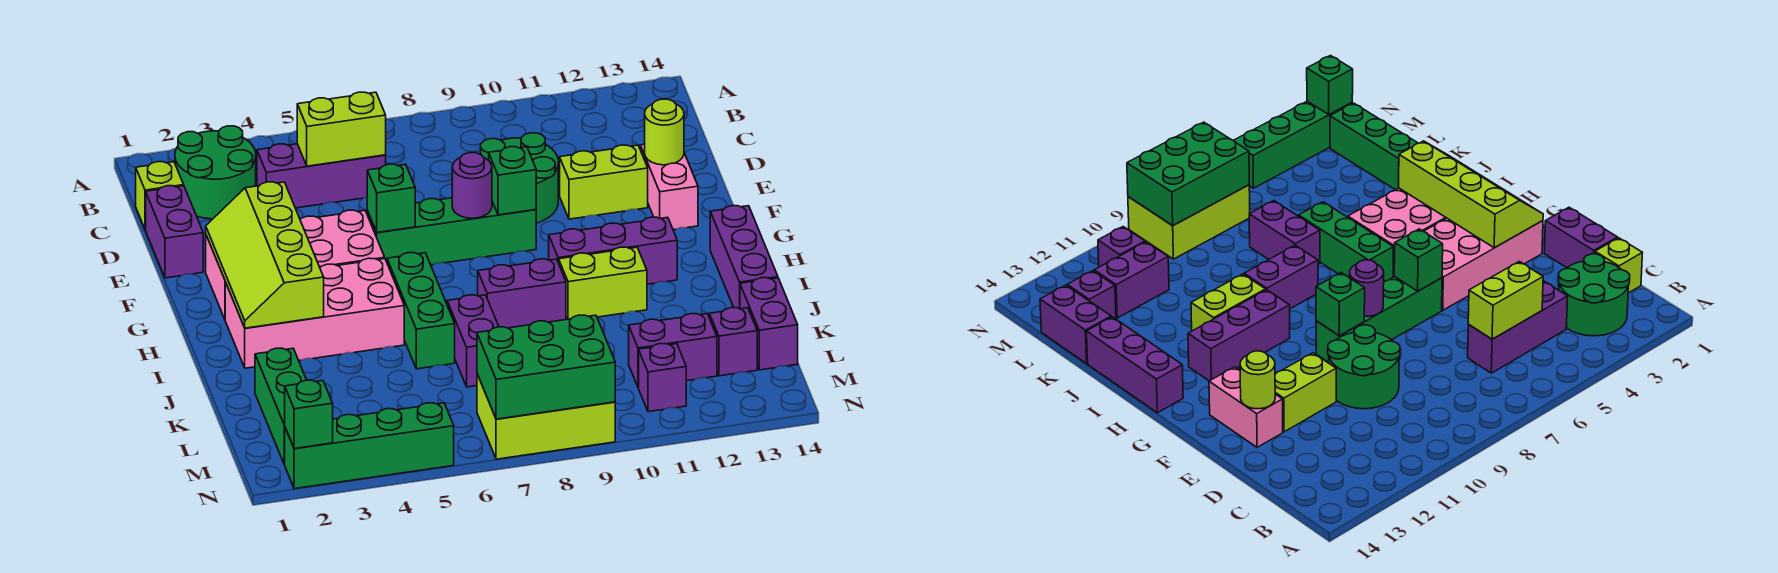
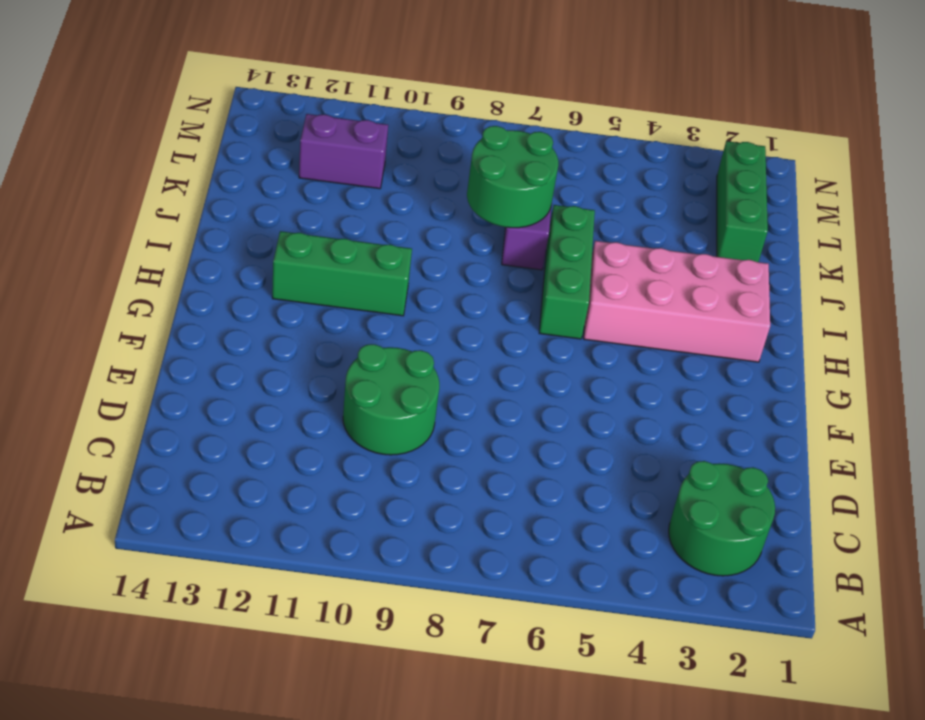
green brick H10:H12 level 1 -> purple brick H10:H12 level 1
green round brick J7:K8 level 2 -> none
none -> lime brick C1 level 1
none -> purple brick C4:C6 level 1
none -> purple brick D1:E1 level 1
none -> lime brick E11:E12 level 1

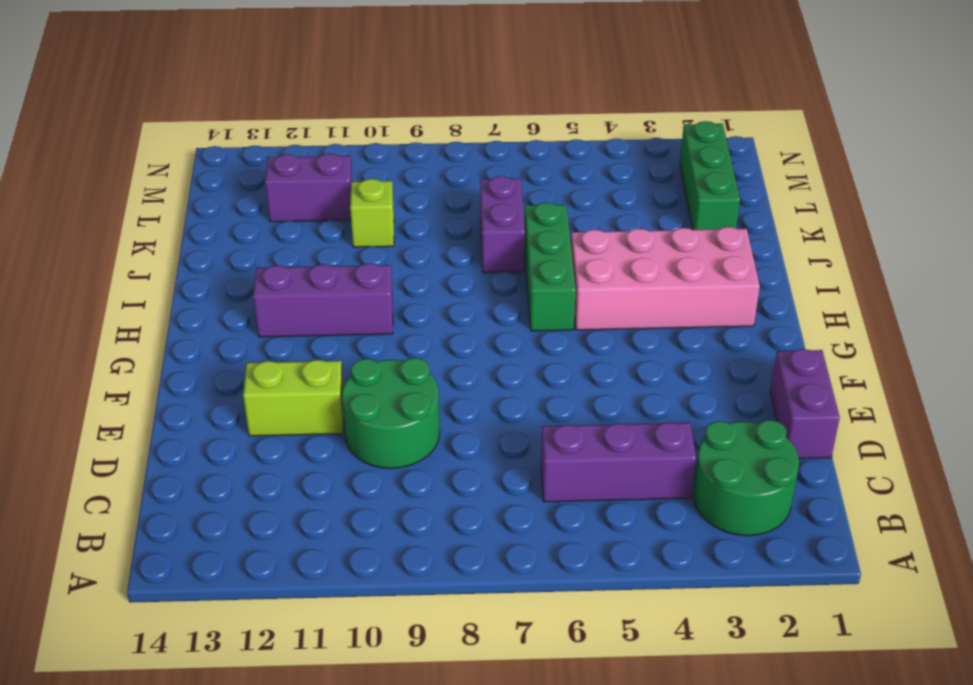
lime brick K10 level 1 -> lime brick C1 level 1
none -> pink brick E13:F13 level 1
none -> pink brick F2:G5 level 1
none -> green brick F6:F9 level 1
none -> purple brick H14:J14 level 1

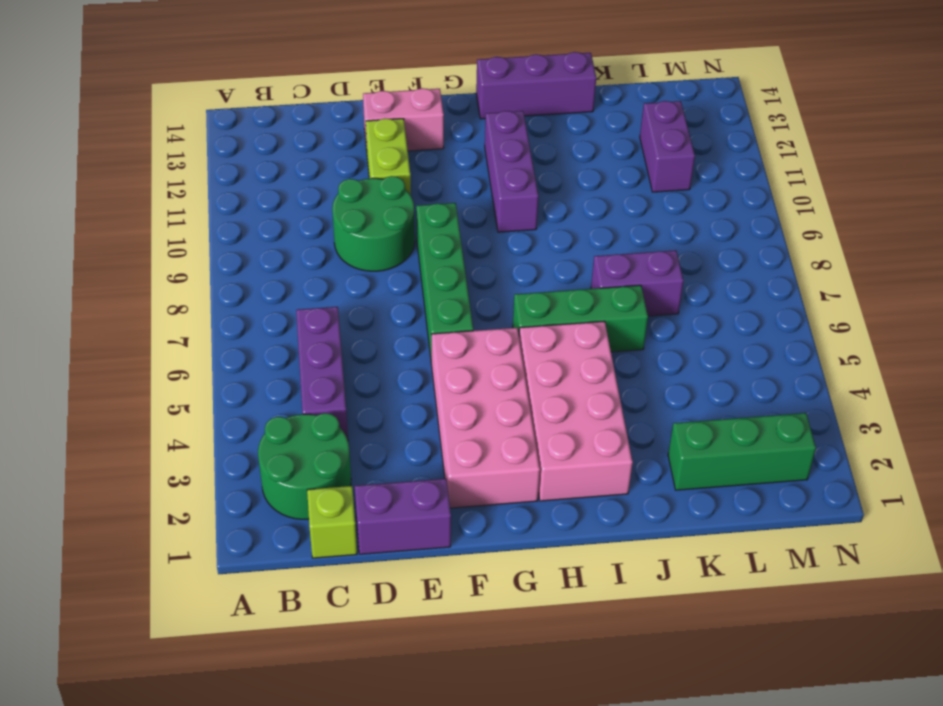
none -> purple brick I8:I9 level 1
none -> lime brick I10:I11 level 1
none -> purple brick K14:L14 level 1
none -> purple brick L13 level 1

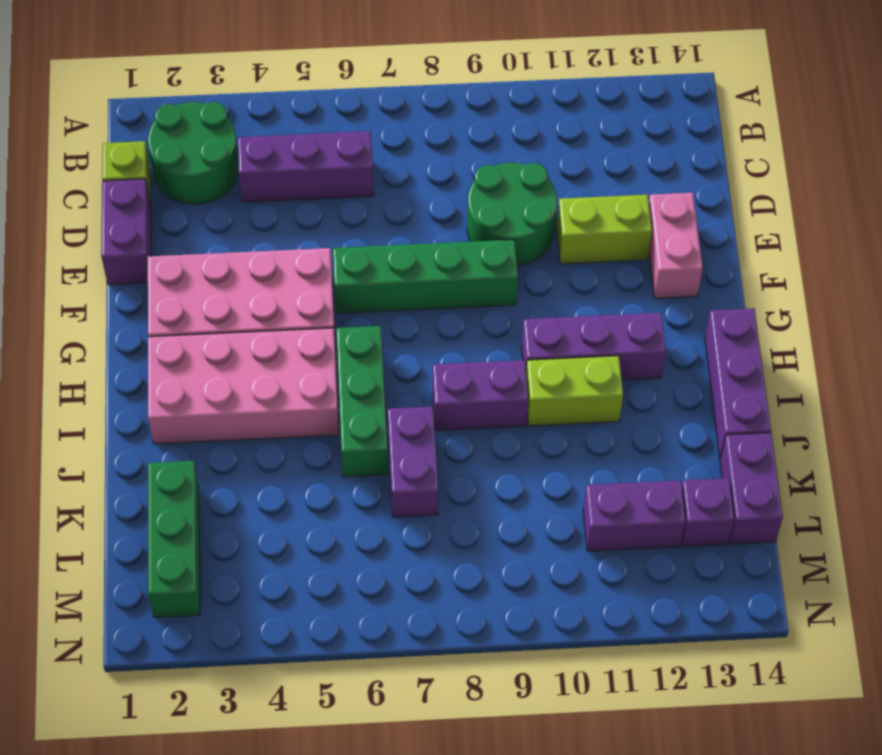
none -> lime brick M7:N9 level 1
none -> purple brick M11 level 1
none -> green brick N2:N5 level 1
none -> lime brick C5:C6 level 2

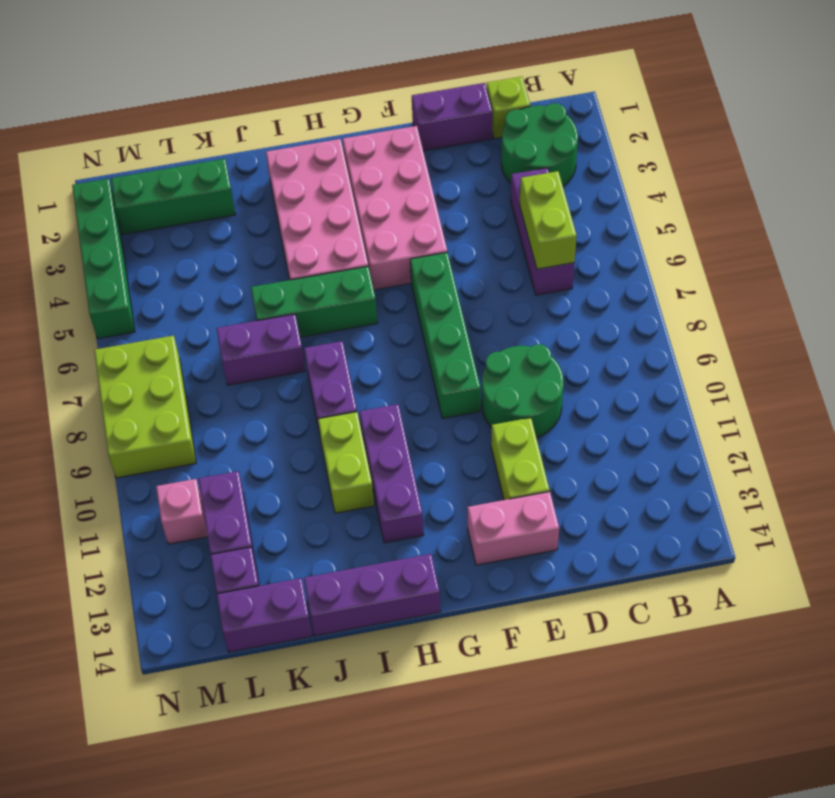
pink brick M11 level 1 -> purple brick M11 level 1
none -> lime round brick E13 level 2
none -> lime slope F2:I3 level 2 top 3
none -> green brick F6 level 2
none -> purple round brick F8 level 2

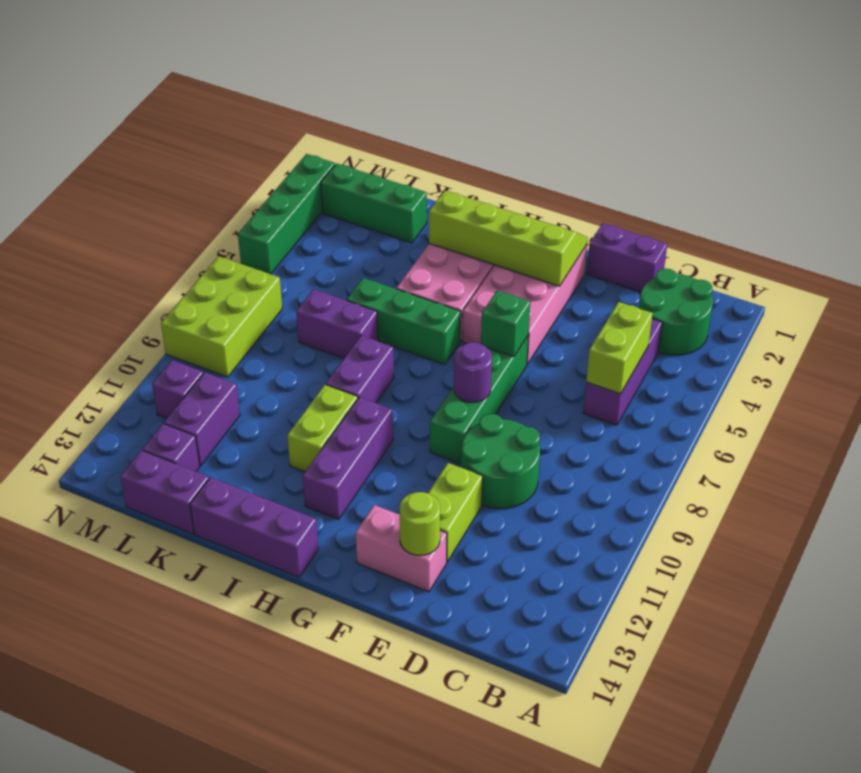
none -> lime brick C1 level 1
none -> green brick F9 level 2
none -> green brick M7:N9 level 2
none -> green brick N2 level 2

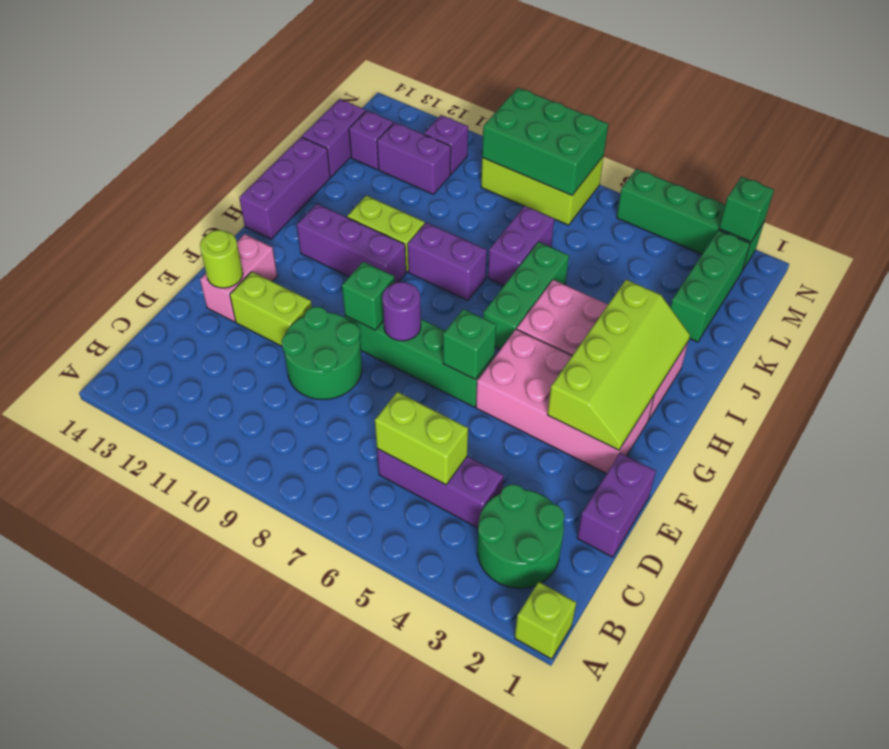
lime brick A1 level 1 -> lime brick C1 level 1

